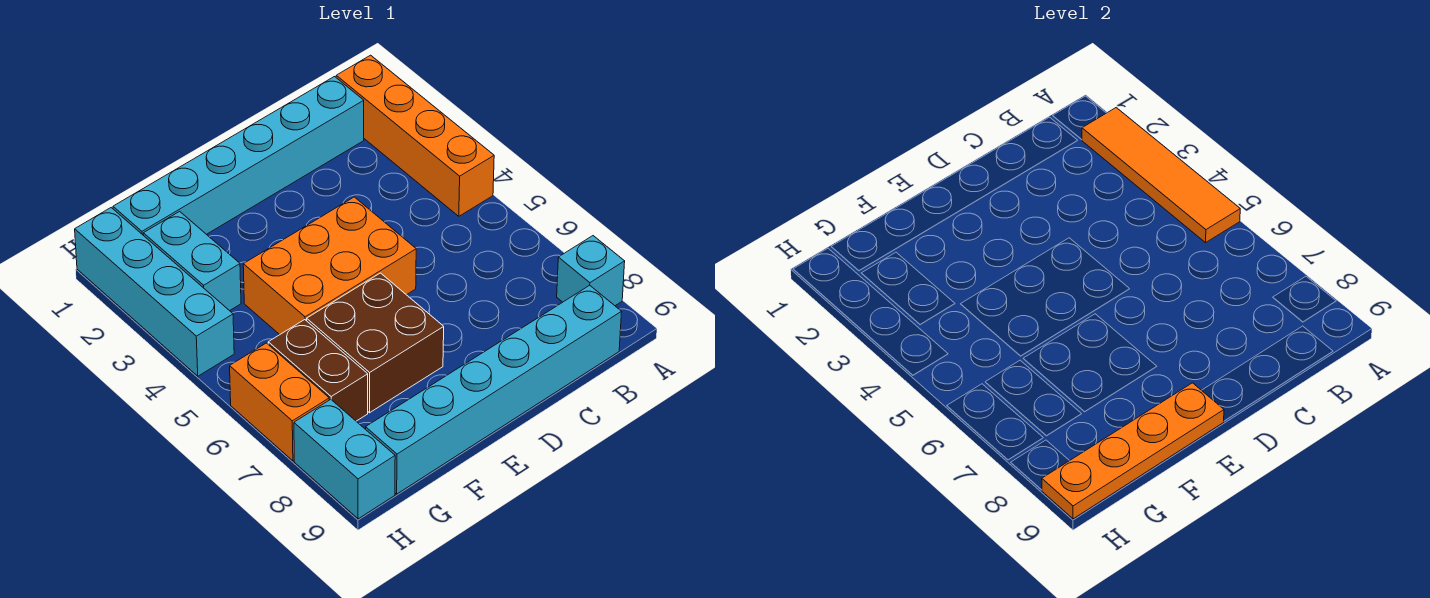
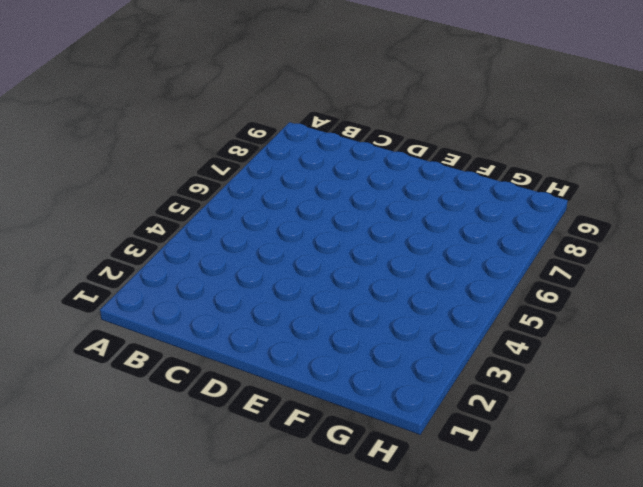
none -> orange brick A1:A4 level 1
none -> cyan brick A8 level 1
none -> cyan brick B1:G1 level 1

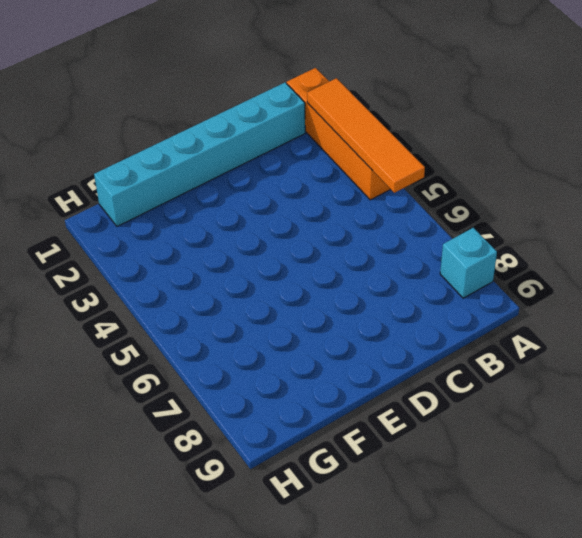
none -> cyan brick B9:G9 level 1
none -> orange brick D4:F5 level 1
none -> brown brick E6:F7 level 1

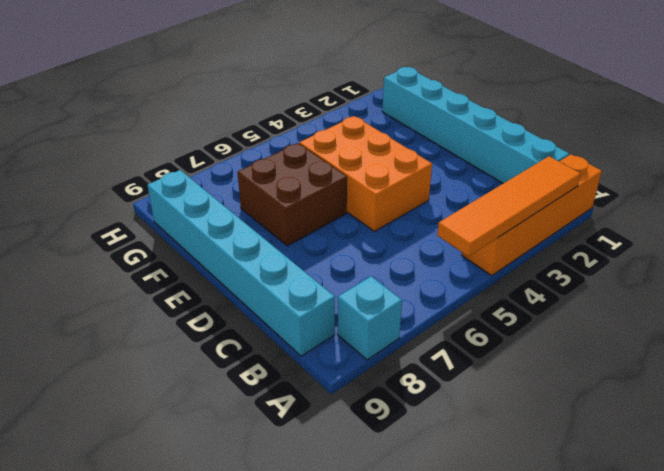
none -> cyan brick G2:G3 level 1
none -> brown brick G6:G7 level 1
none -> cyan brick H1:H4 level 1

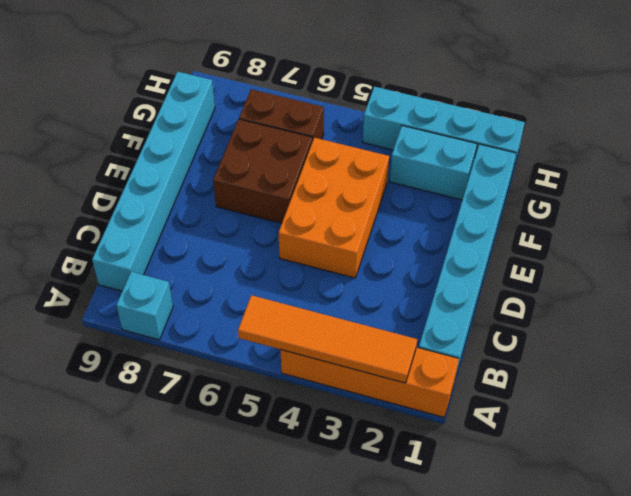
none -> orange brick H6:H7 level 1
none -> cyan brick H8:H9 level 1
none -> orange plate E9:H9 level 2

